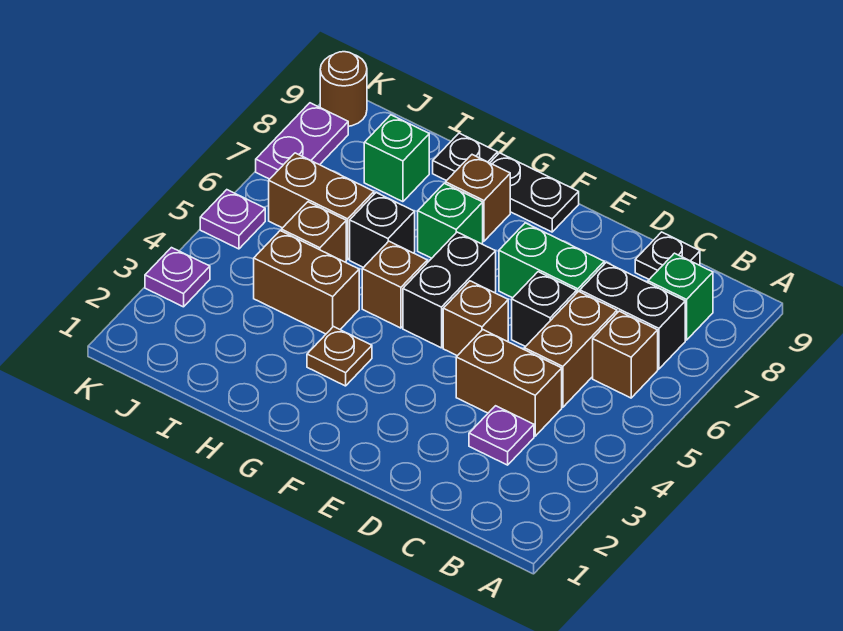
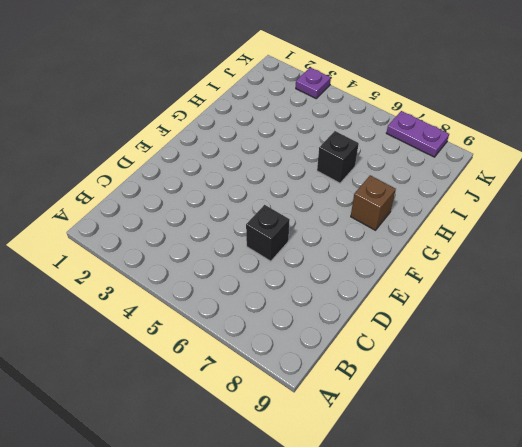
none -> brown brick B6 level 1
none -> black brick B7:C7 level 1
none -> green brick B8 level 1

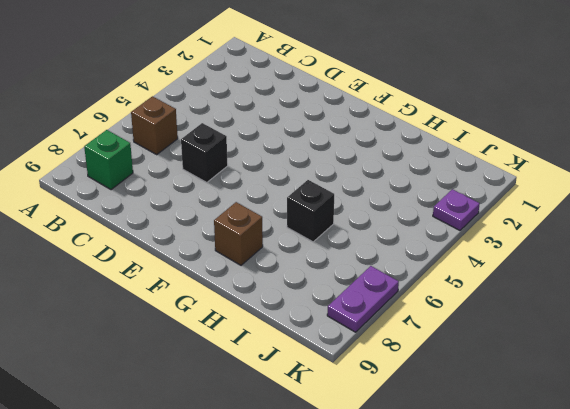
none -> black brick B7:C7 level 1
none -> purple plate C3 level 1
none -> brown brick C4:D4 level 1

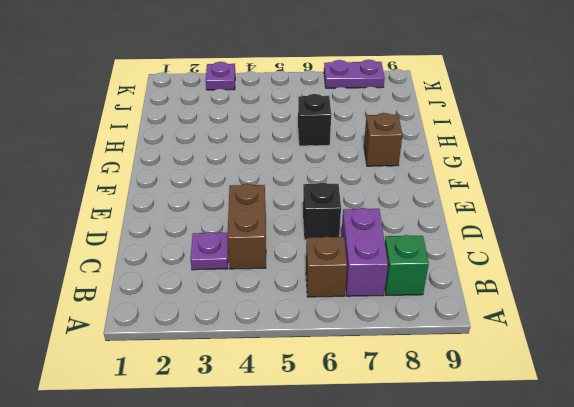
purple brick B7:C7 level 1 -> black brick B7:C7 level 1
none -> brown brick C5:C6 level 1
none -> black plate C9 level 1
none -> green brick D7:E7 level 1

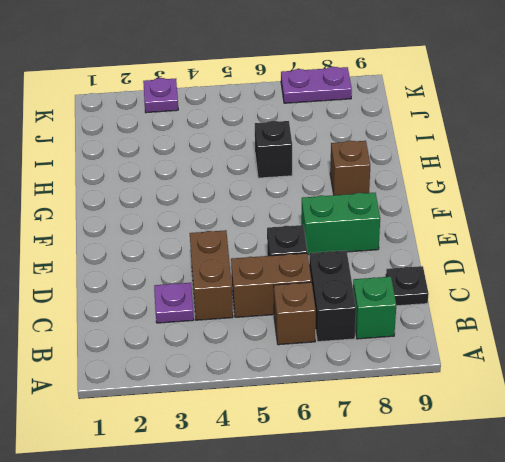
green brick E7:E8 level 1 -> green brick D7:E7 level 1
none -> brown brick E5 level 1
none -> black brick F5:F6 level 1
none -> black plate F9:G9 level 1

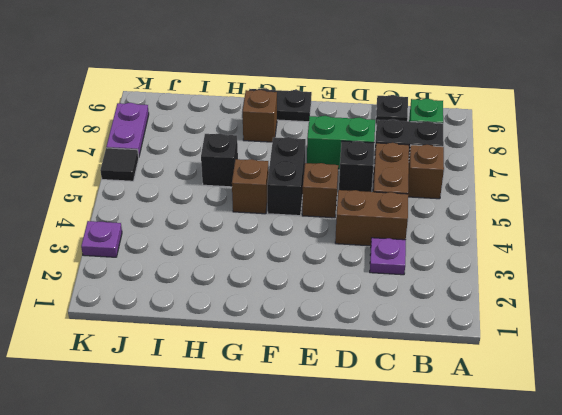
black tile K6 level 1 -> none
none -> brown plate G3 level 1
none -> green brick G7 level 1
none -> brown brick H4:I4 level 1

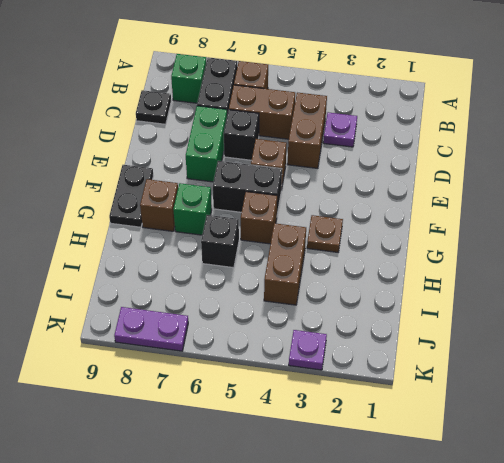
none -> black plate H9 level 1
none -> brown brick I5 level 1
none -> brown brick I6:J6 level 1

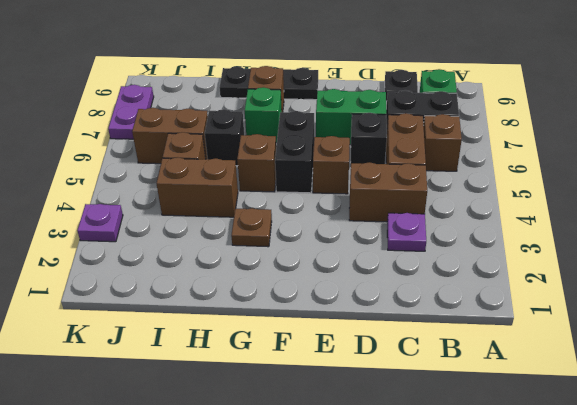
none -> green brick I8 level 1
none -> purple plate K5 level 1
none -> brown round brick K9 level 1

